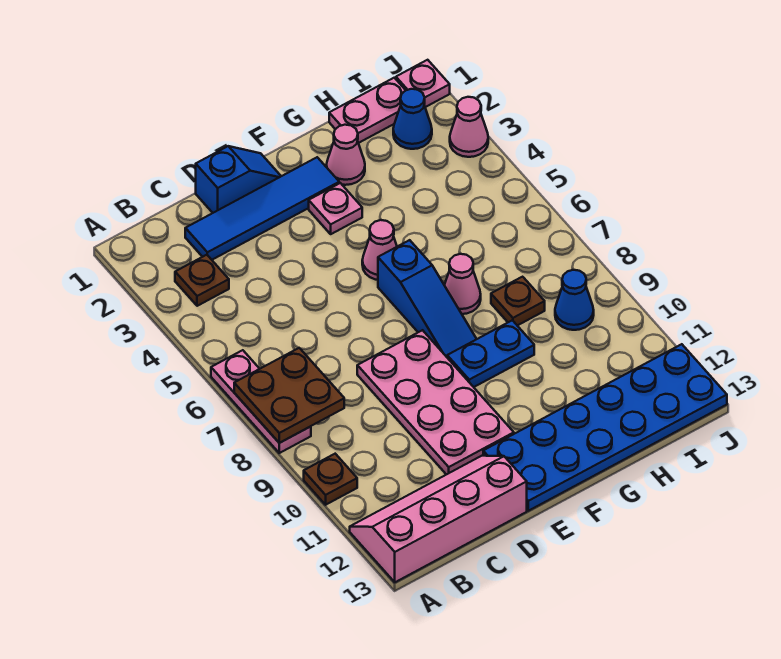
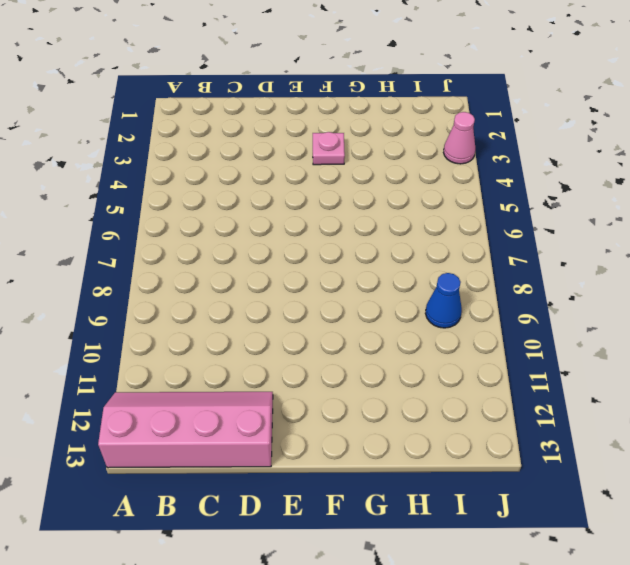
none -> pink plate A6:A8 level 1
none -> brown plate A10 level 1
none -> brown plate B3 level 1

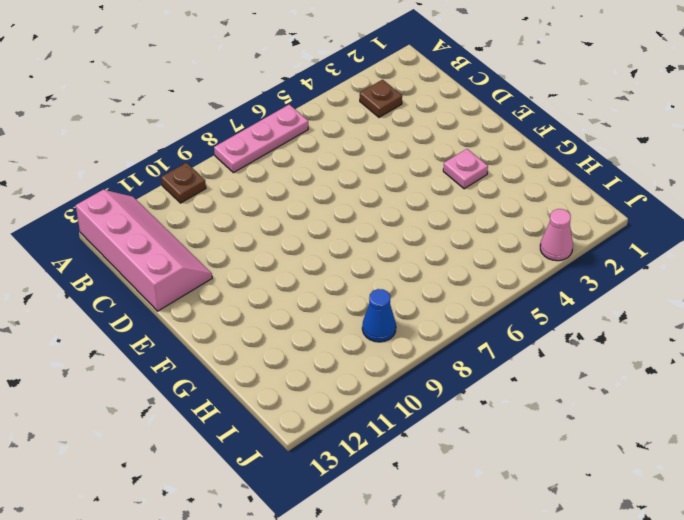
none -> blue tile C2:F2 level 1
none -> blue slope D1:E1 level 1 top D
none -> pink plate D8:E11 level 1

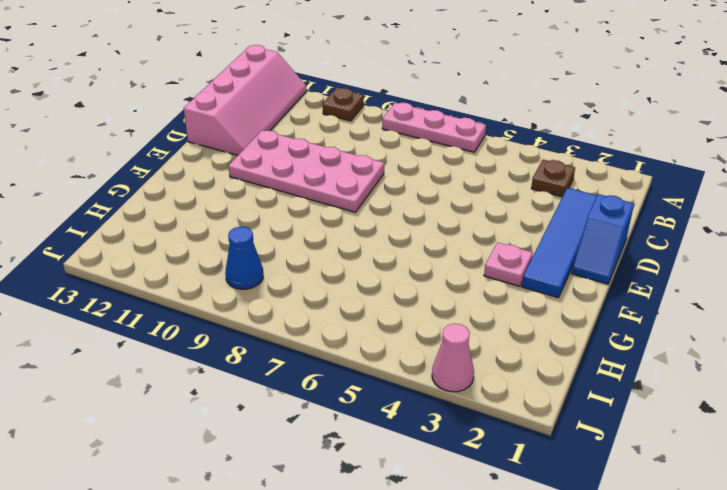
none -> blue plate E12:J13 level 1
none -> pink cone F5 level 1
none -> blue slope F6:F8 level 1 top 6

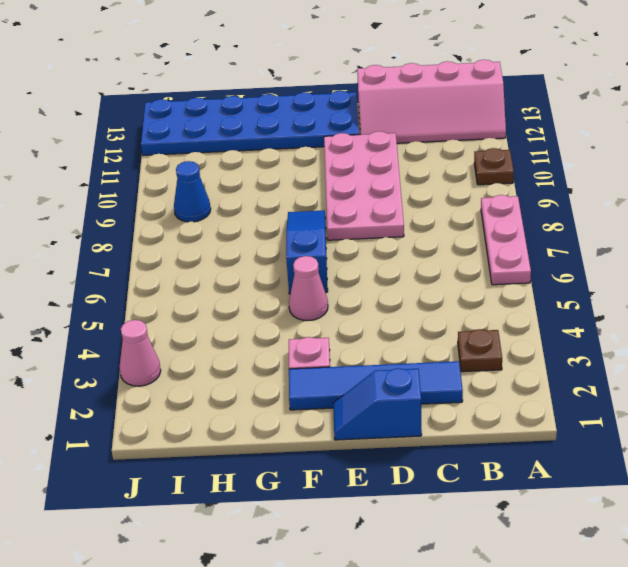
none -> blue plate F9:G9 level 1
none -> pink cone G2 level 1
none -> pink cone G7 level 1

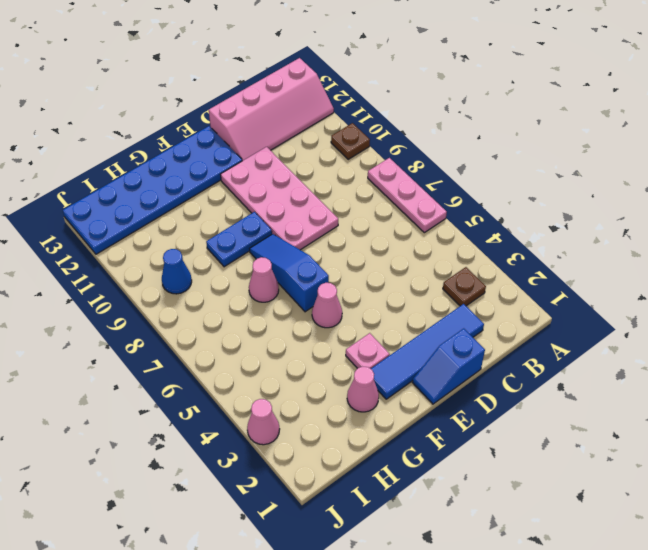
none -> pink plate H1:I1 level 1
none -> brown plate H8 level 1
none -> blue cone I2 level 1

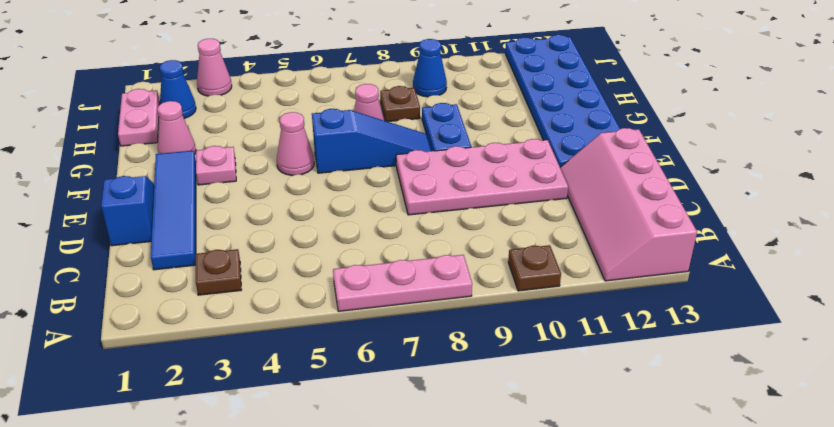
none -> pink plate J1 level 1
none -> brown plate A7:B8 level 2

